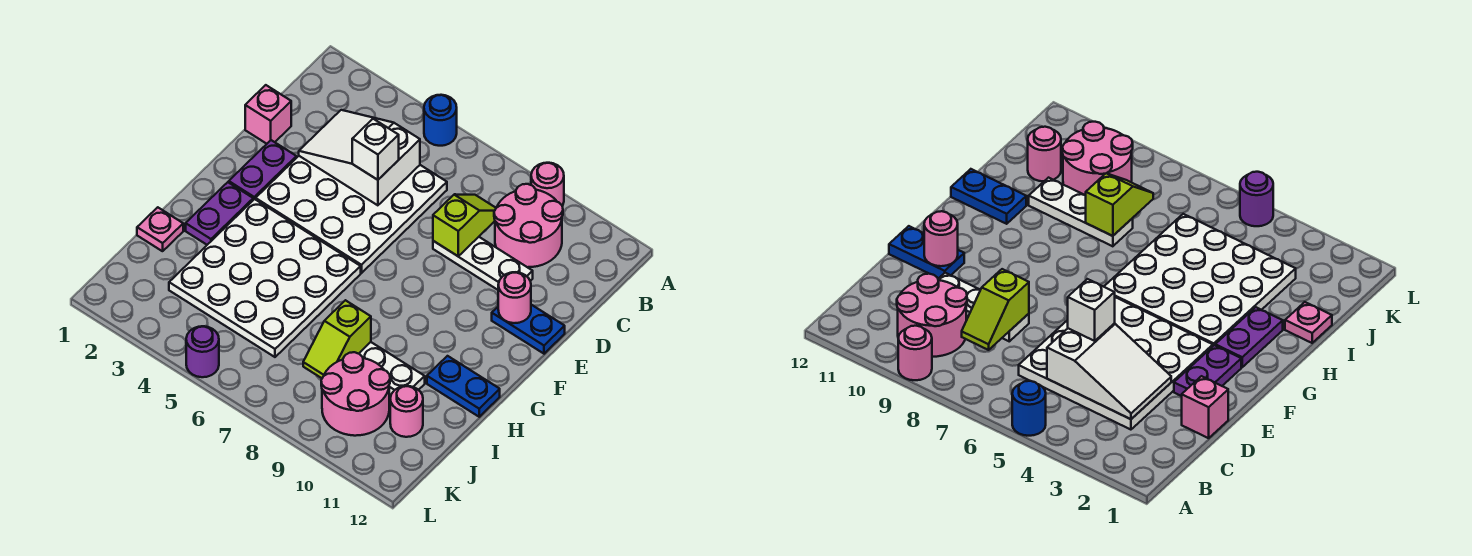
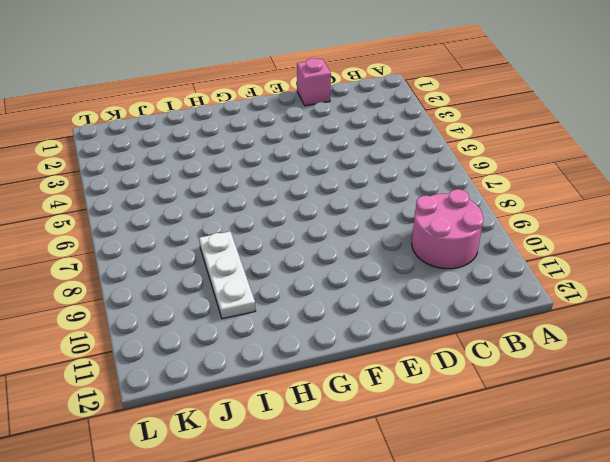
none -> blue round brick A5 level 1
none -> pink round brick A9 level 1
none -> white plate C3:F6 level 1

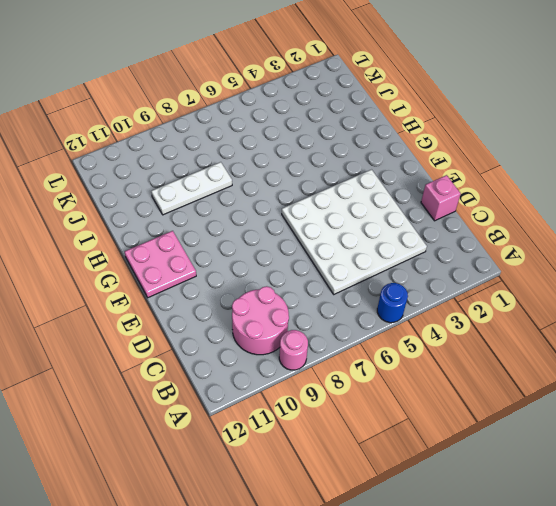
pink plate F11:G12 level 1 -> none
none -> white plate D8:D10 level 1
none -> purple plate E2:F2 level 1
none -> blue plate E11:E12 level 1

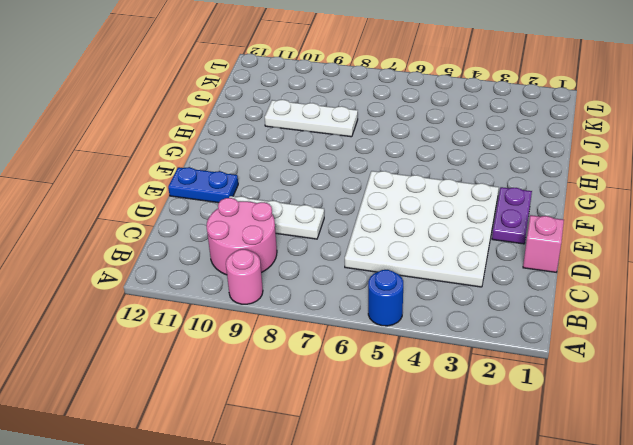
none -> purple plate G2:H2 level 1
none -> white plate G3:J6 level 1
none -> blue plate H11:H12 level 1

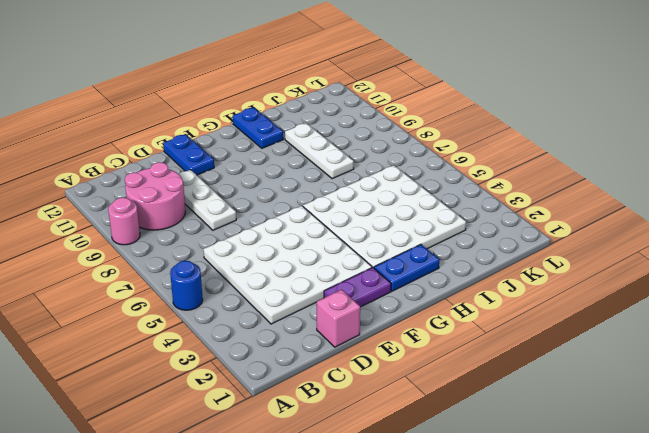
blue plate G2:H2 level 1 -> purple plate G2:H2 level 1
none -> pink plate I1 level 1
none -> pink round brick J9:K10 level 1
none -> pink round brick J11 level 1

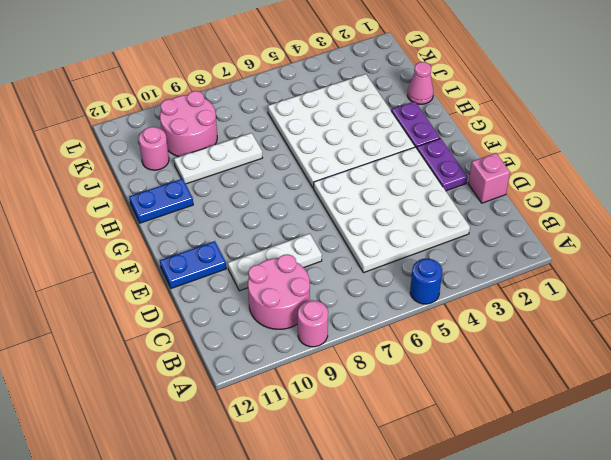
pink cone I1 level 1 -> pink plate I1 level 1
none -> purple round brick L5 level 1
none -> white slope C3:D5 level 2 top 5
none -> lime slope C8:D8 level 2 top D

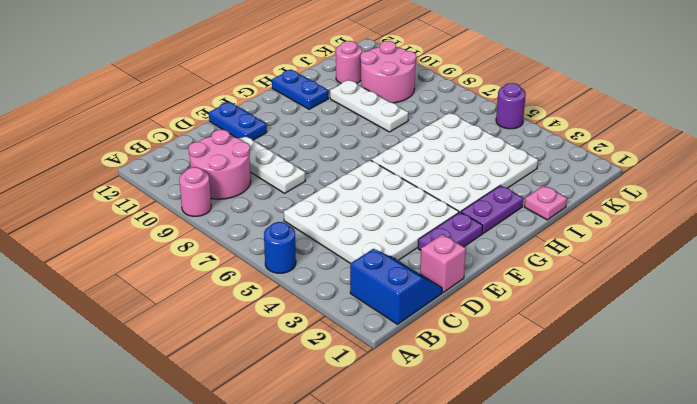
blue slope B1:C2 level 1 top B -> none
none -> white slope C3:D5 level 2 top 5
none -> lime slope C8:D8 level 2 top D
none -> pink round brick E11 level 2

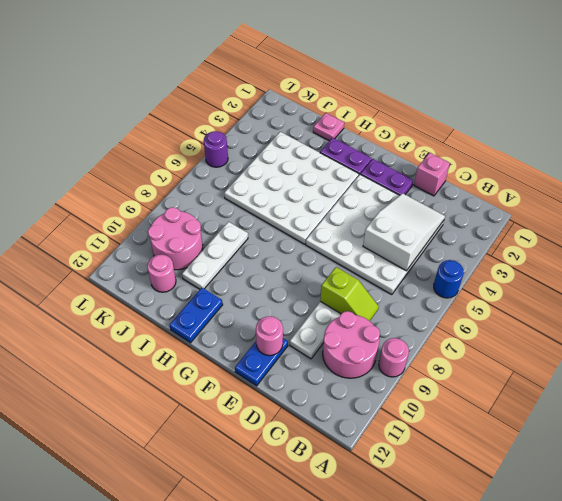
none -> lime slope I8:J8 level 2 top I
none -> white brick D5 level 3

